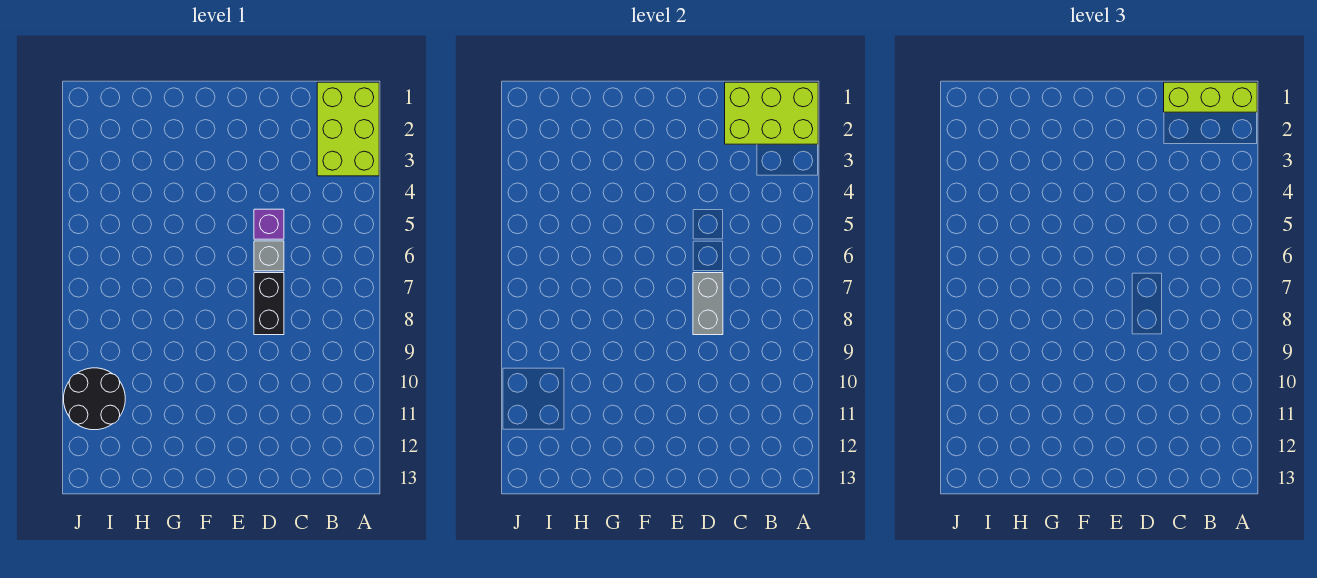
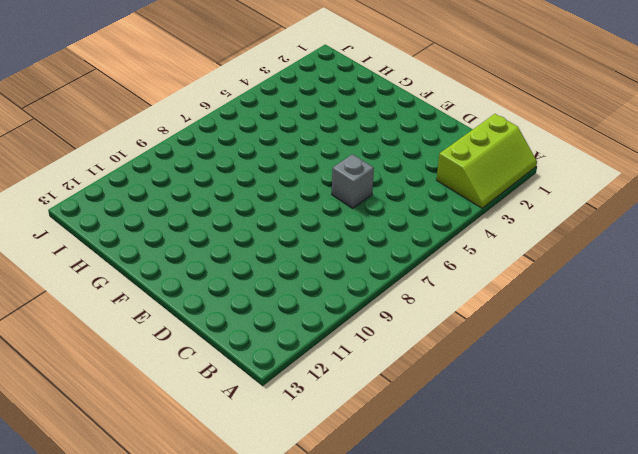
lime slope A1:B3 level 1 top B -> lime brick A1:B3 level 1
none -> purple brick D5 level 1
none -> black brick D7:D8 level 1

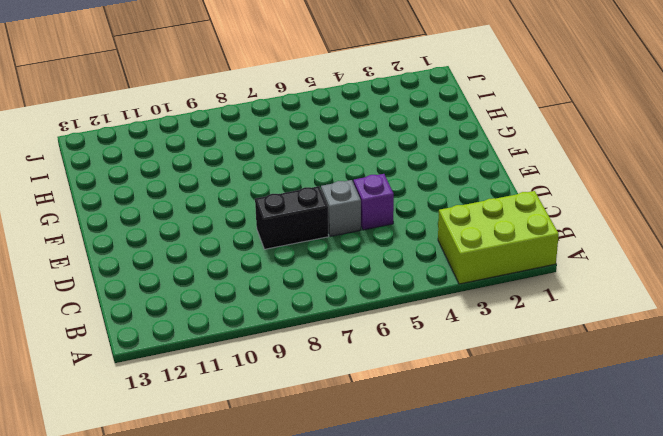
none -> black round brick I10:J11 level 1
none -> lime brick A1:C2 level 2

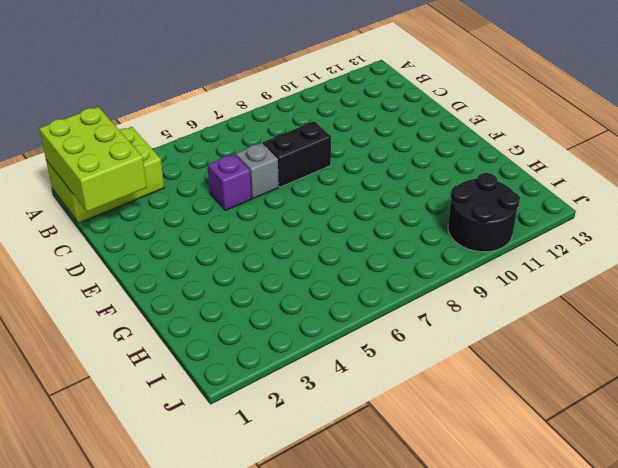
none -> grey brick D7:D8 level 2
none -> lime brick A1:C1 level 3

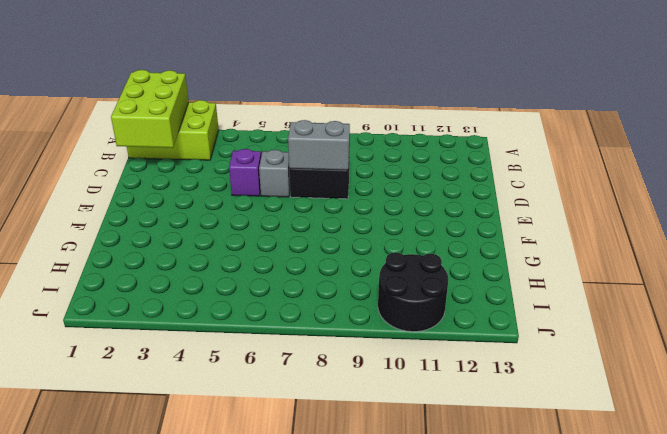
none -> lime brick A1:C1 level 3

